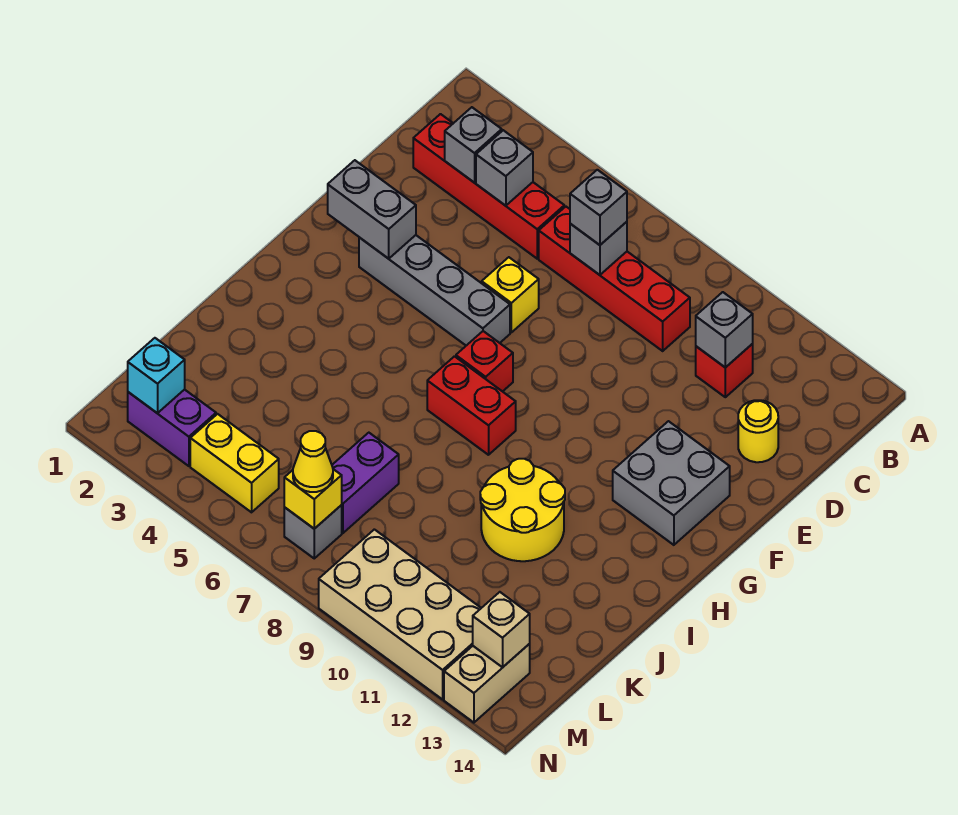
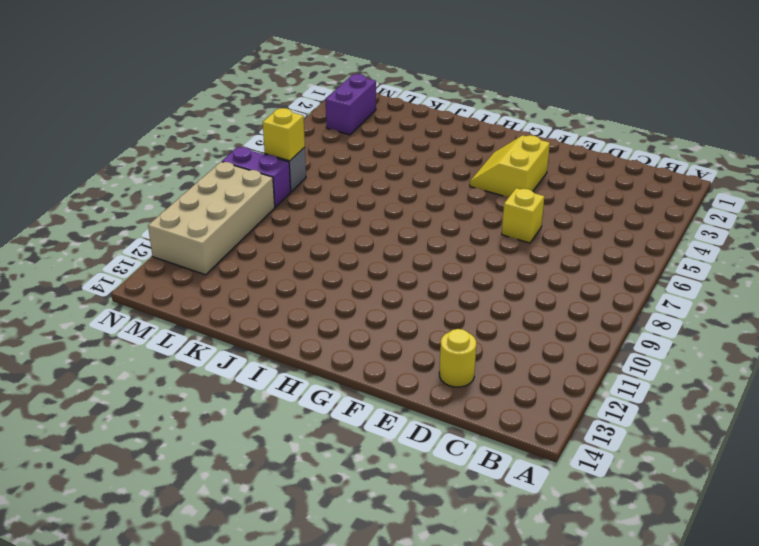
yellow slope F3:G4 level 1 top F -> grey brick F3:F6 level 1
purple brick M8:N8 level 1 -> purple brick K7:L7 level 1
none -> red brick C2:C5 level 1
none -> red brick C6:C9 level 1
none -> red brick C11 level 1

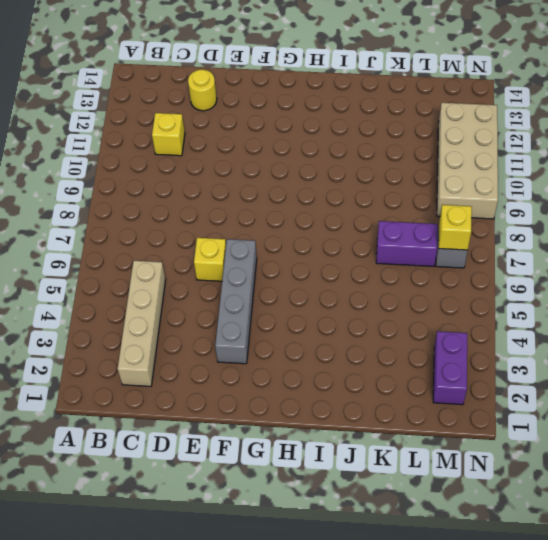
tan brick C2:C5 level 1 -> red brick C2:C5 level 1
yellow brick C11 level 1 -> red brick C11 level 1
none -> red brick C6:C9 level 1
none -> grey brick F12:G13 level 1
none -> red brick G7 level 1

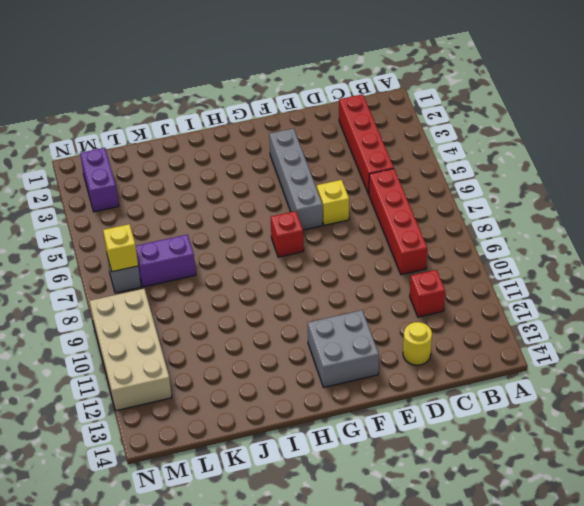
none -> red brick H7:H8 level 1
none -> yellow round brick I10:J11 level 1
none -> yellow brick M4:M5 level 1

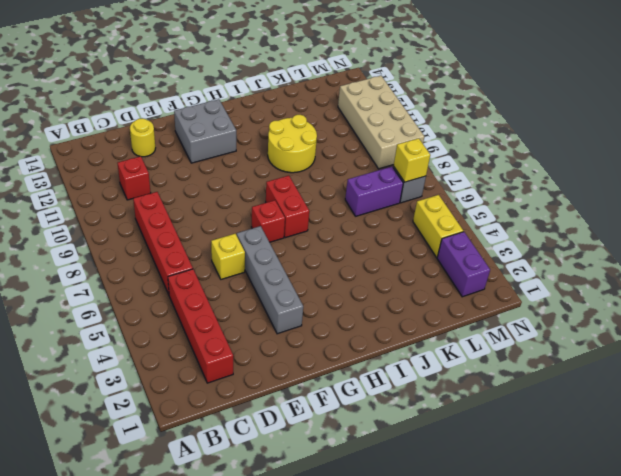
none -> tan brick M13:N13 level 1
none -> grey brick C3 level 2
none -> grey brick C4 level 2

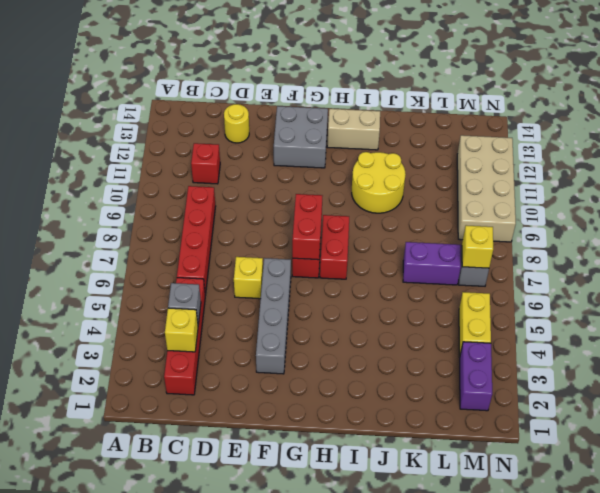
yellow brick C3 level 2 -> grey brick C3 level 2
red brick G7:G8 level 2 -> none
tan brick H13:I13 level 1 -> tan brick M13:N13 level 1
none -> grey brick C7 level 2
none -> grey brick C11 level 2
none -> grey brick F2:F3 level 2

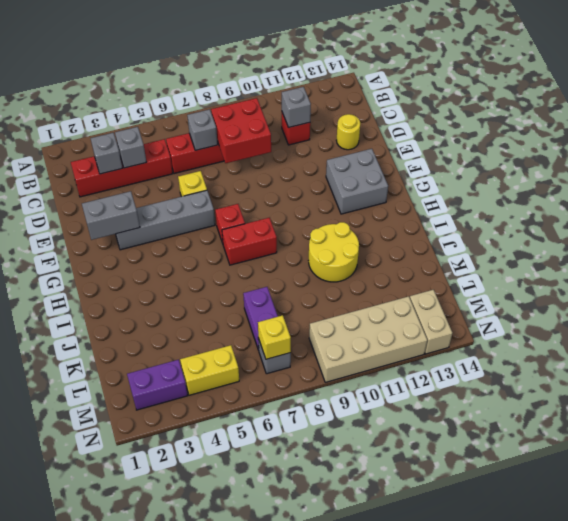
red brick C8:D9 level 2 -> none
none -> cyan brick M2 level 2
none -> tan brick M13 level 2
none -> grey brick C7 level 3

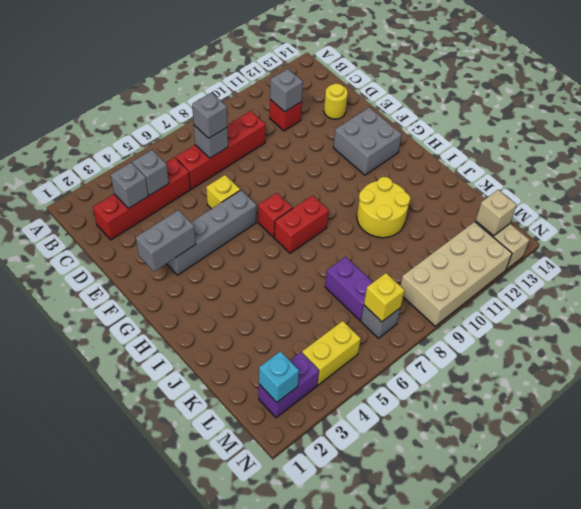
none -> yellow cone M7 level 3

